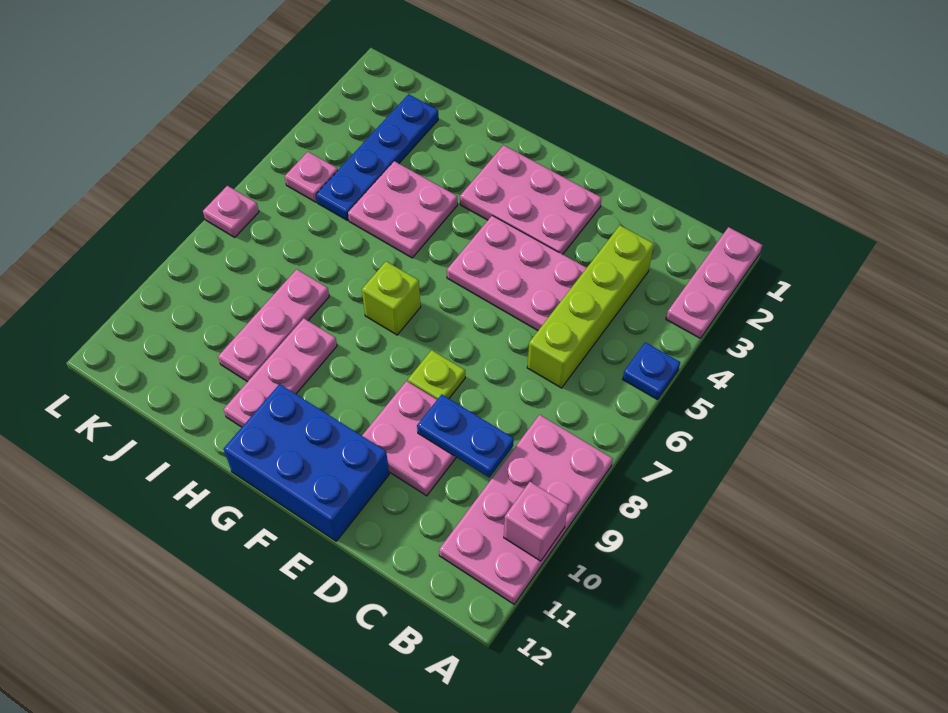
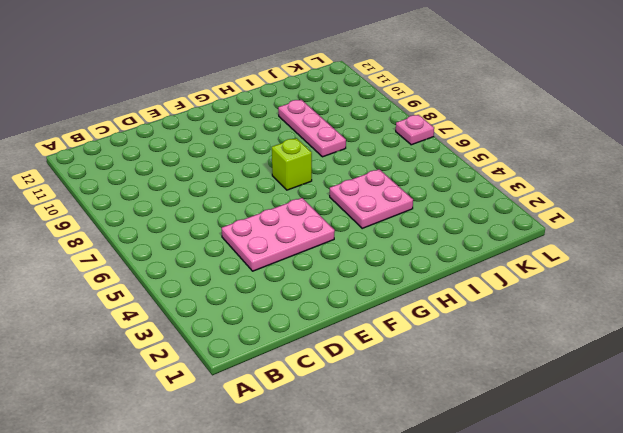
none -> pink plate A1:A3 level 1
none -> blue plate A5 level 1
none -> pink plate A8:B11 level 1

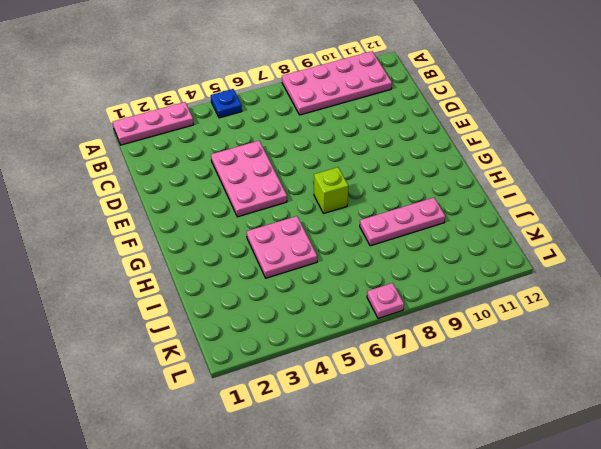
none -> lime brick C3:C6 level 1
none -> pink plate D9:E10 level 1
none -> pink plate E2:G3 level 1

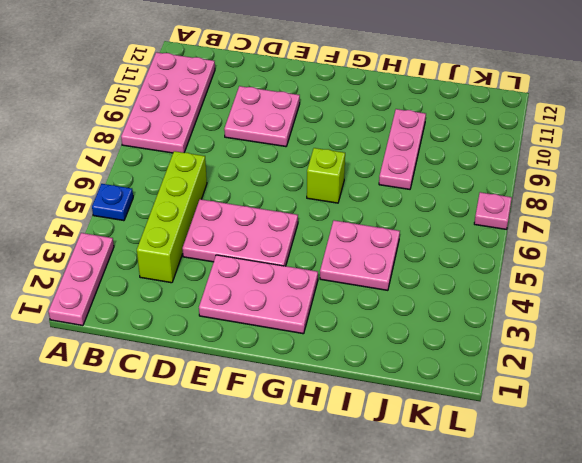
none -> lime plate E8 level 1
none -> blue brick E11:G12 level 1
none -> pink plate H9:H11 level 1

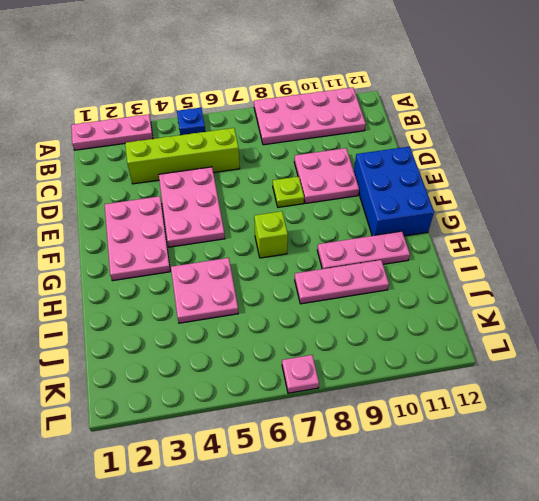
none -> blue plate J2:J5 level 1
none -> pink plate K5 level 1
none -> pink brick A10 level 2

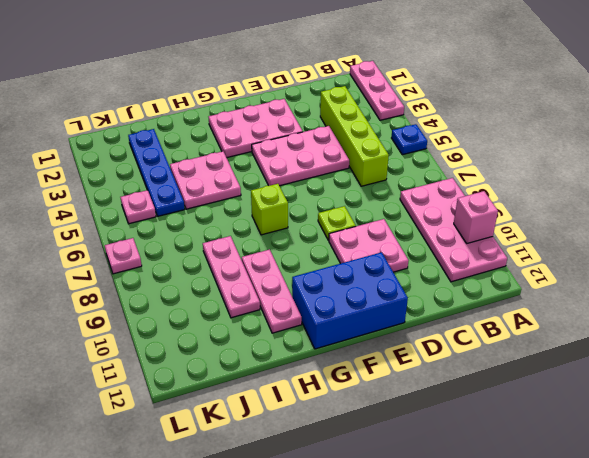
none -> blue plate C9:D9 level 2

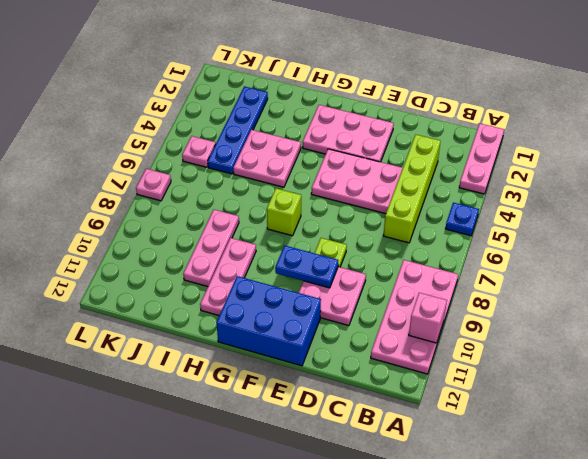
blue plate E9:F9 level 2 -> blue plate C9:D9 level 2

